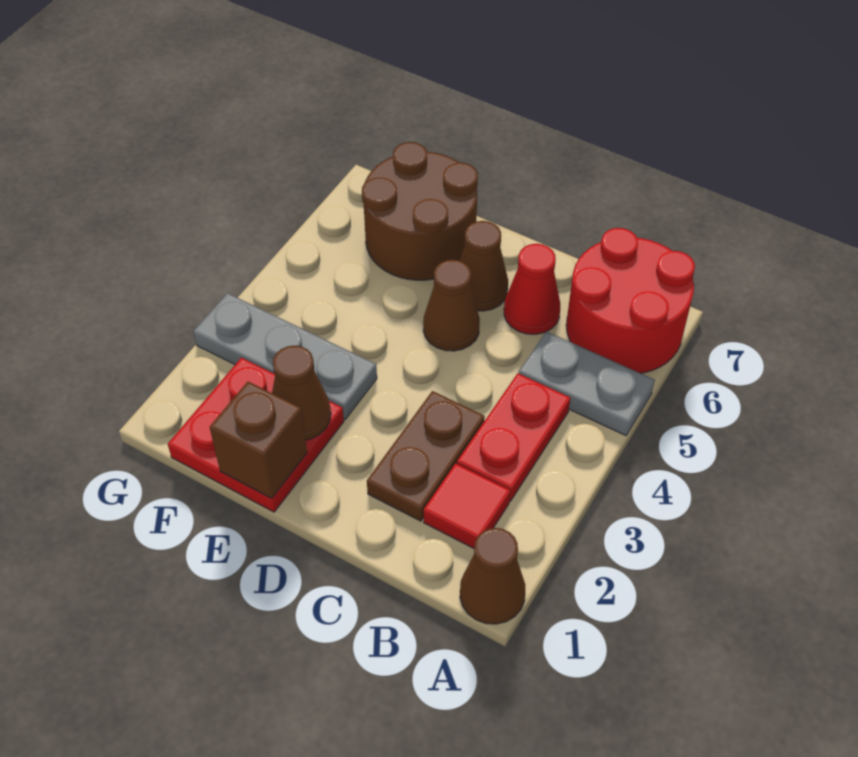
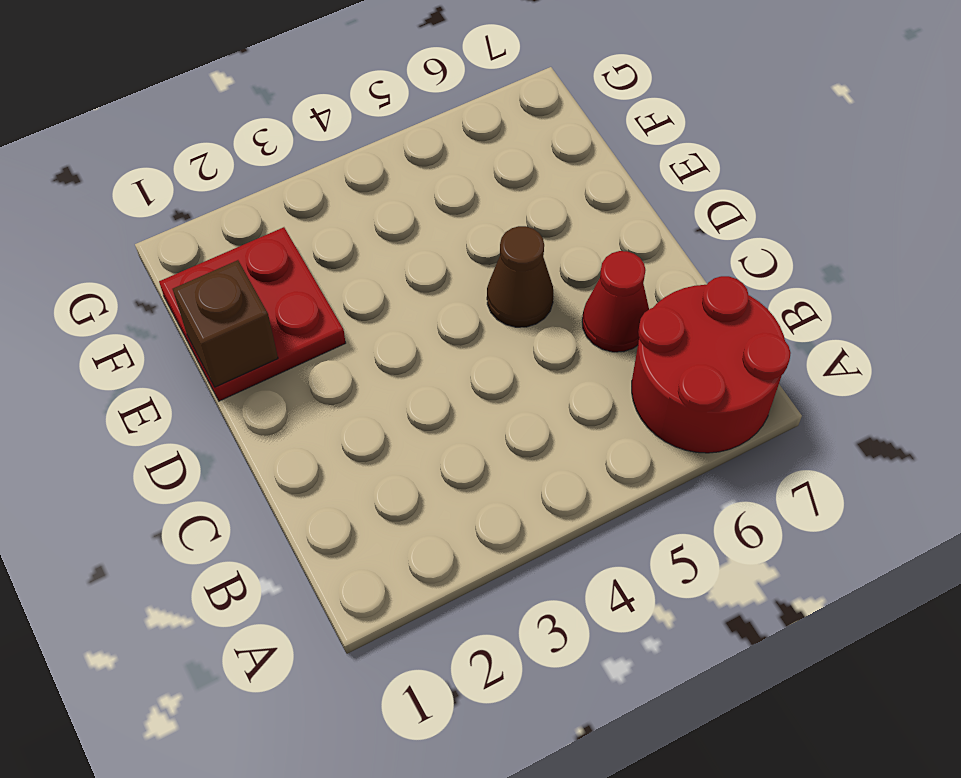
none -> brown cone A1 level 1
none -> grey plate A5:B5 level 1
none -> red tile B2 level 1

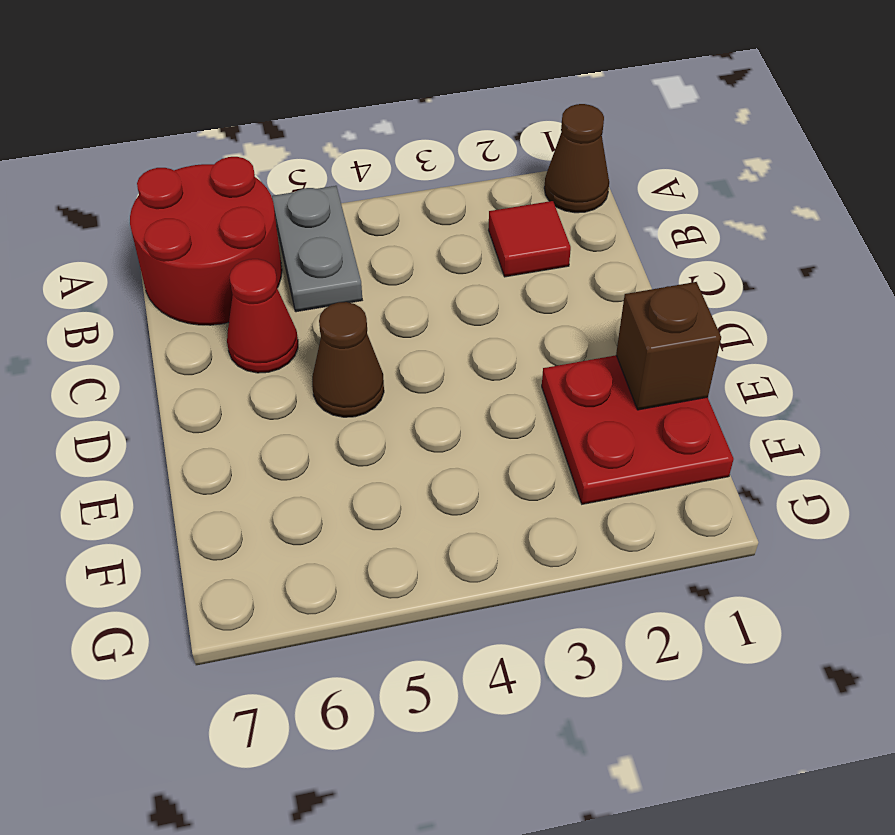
none -> red plate B3:B4 level 1
none -> brown plate C2:C3 level 1
none -> brown cone D6 level 1

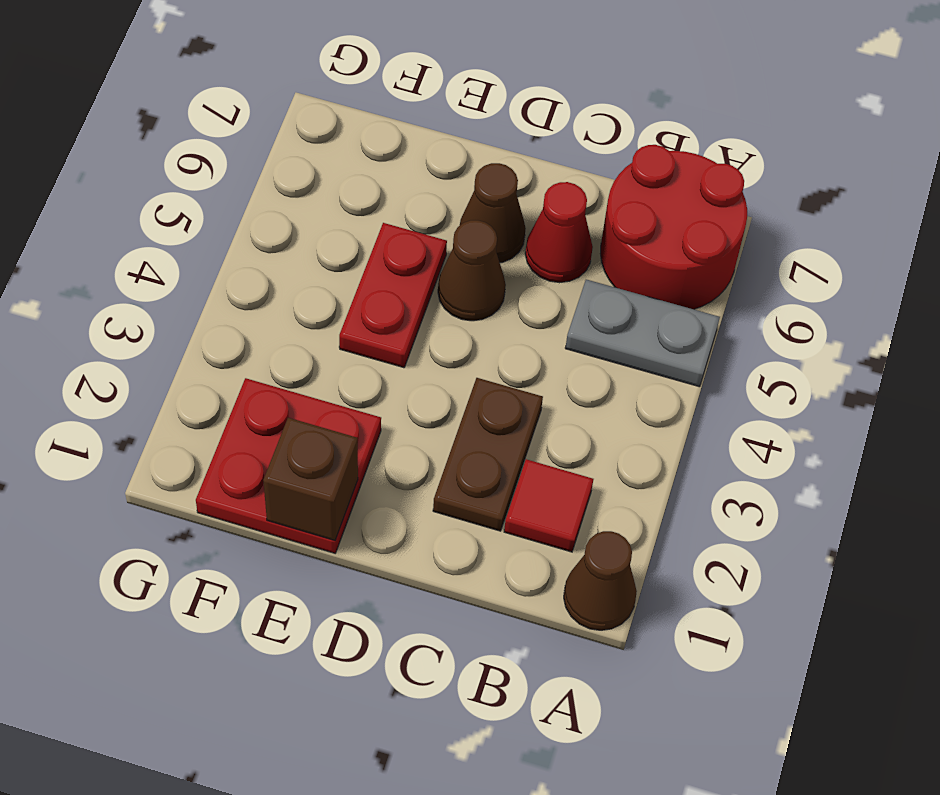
red plate E4:E5 level 1 -> red plate B3:B4 level 1
none -> grey plate E3:G3 level 1
none -> brown round brick E6:F7 level 1
none -> brown cone E2 level 2

